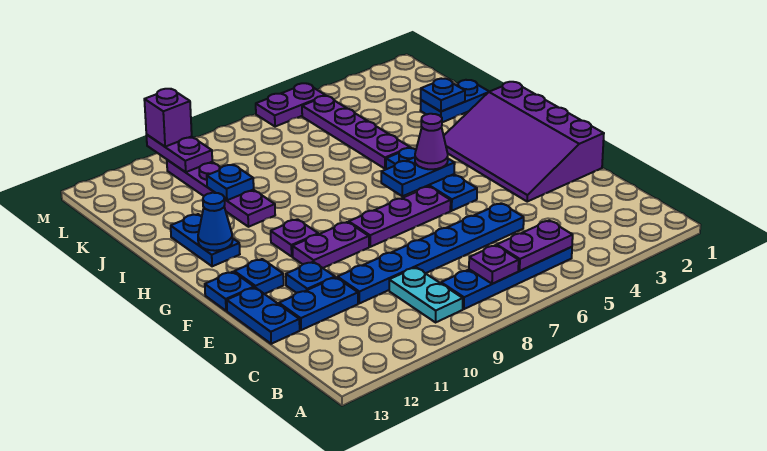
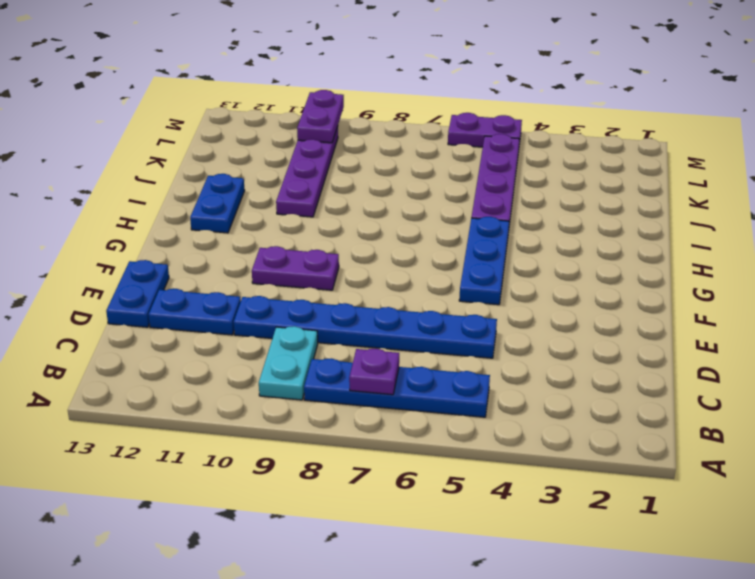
none -> purple slope E1:H3 level 1 top 1
none -> blue plate E11 level 1
none -> purple plate F6:F8 level 1

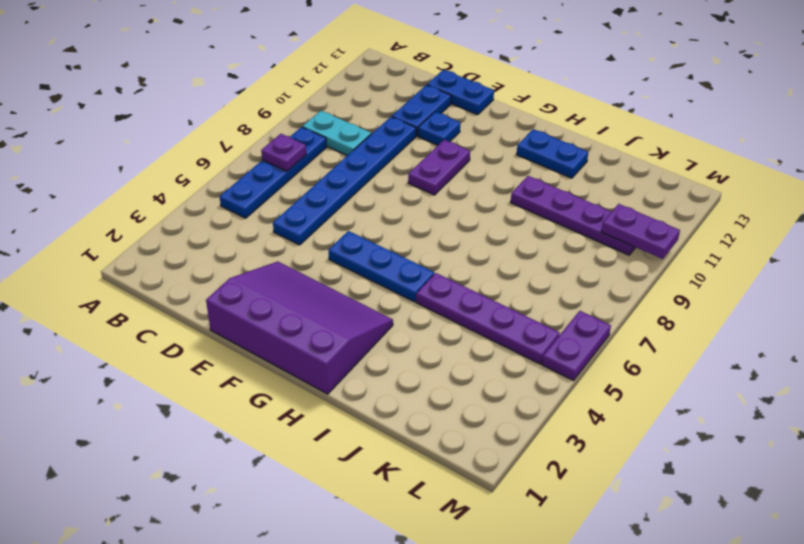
none -> purple plate F6:F8 level 1
none -> blue plate F12 level 1
none -> blue plate F13 level 1

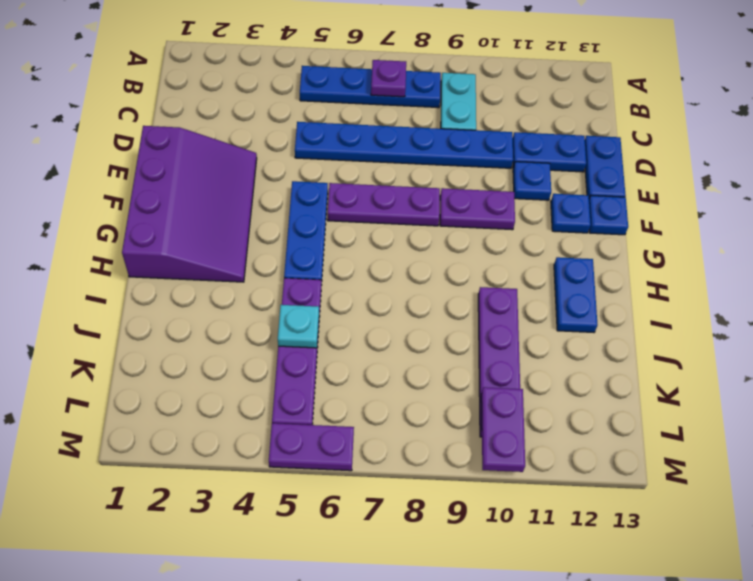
cyan plate J5 level 2 -> none
none -> purple plate G10 level 1
none -> blue plate J1:J2 level 1
none -> purple plate B5:B6 level 2

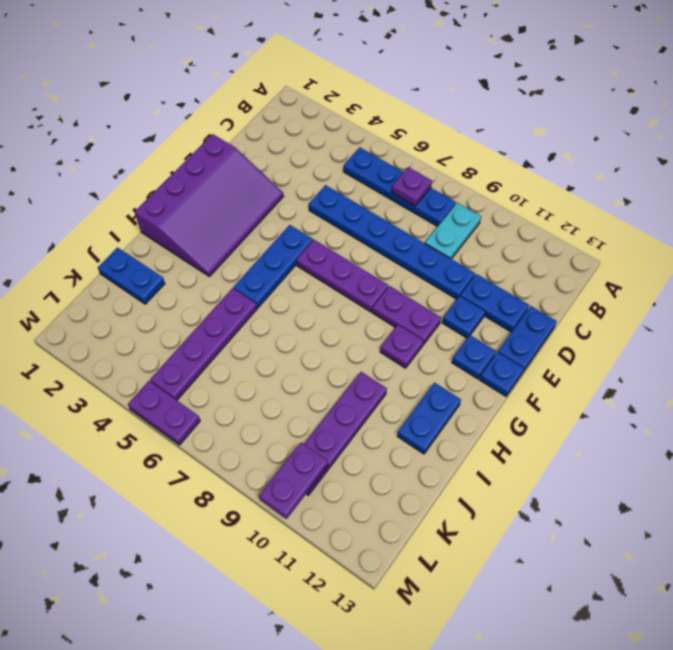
none -> purple plate B5:B6 level 2
none -> blue plate G5:G6 level 2
none -> blue cone H12 level 2

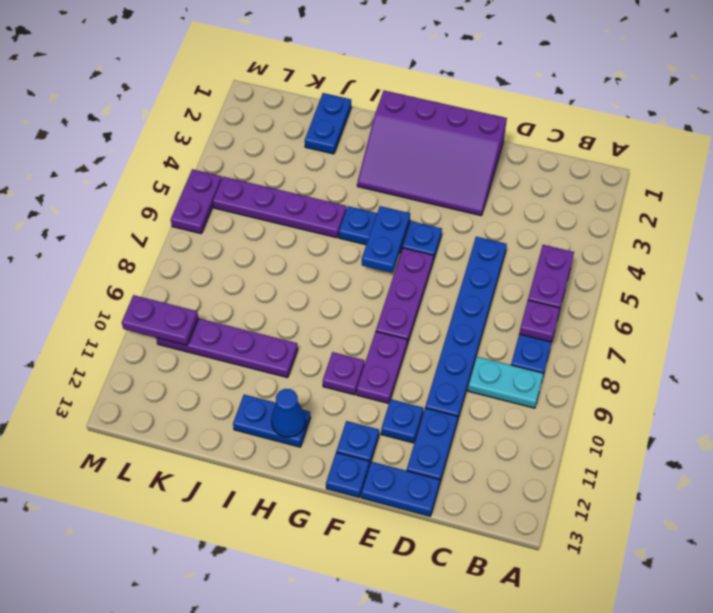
none -> blue plate J2 level 2
none -> blue plate J10 level 2
none -> purple cone G5 level 3

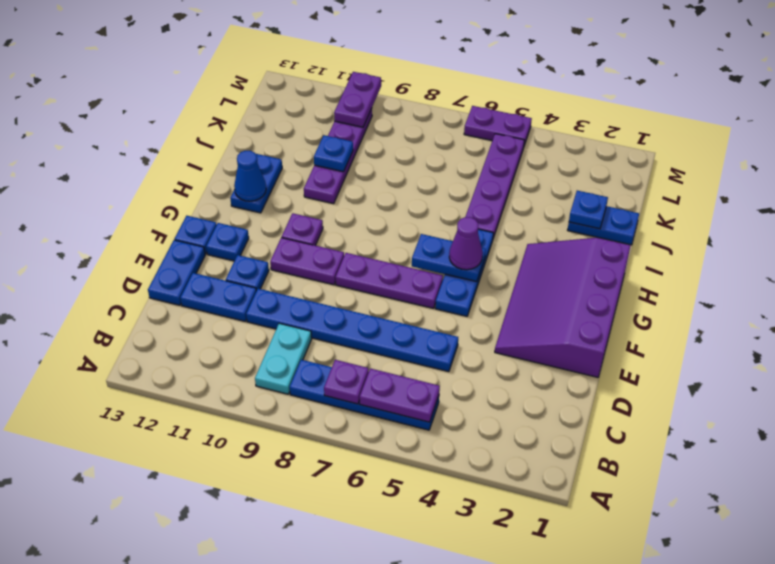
none -> purple brick M10 level 3

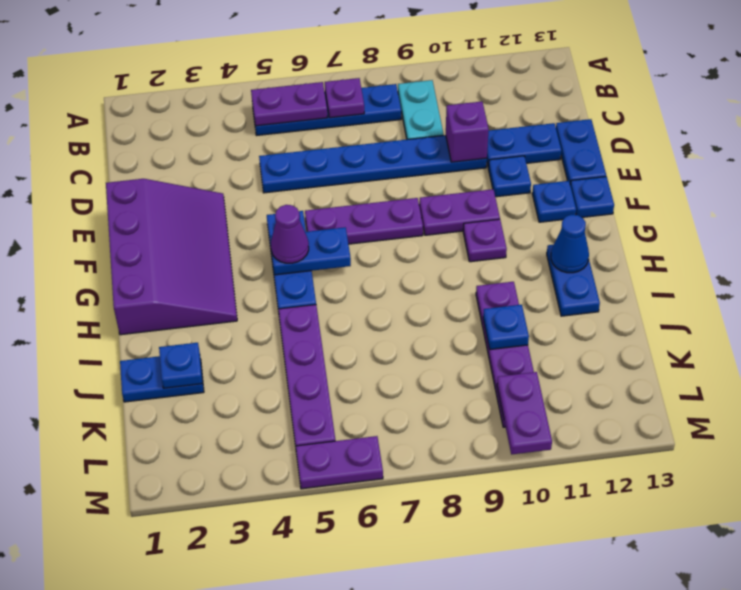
purple brick D10 level 2 -> purple brick M10 level 3

